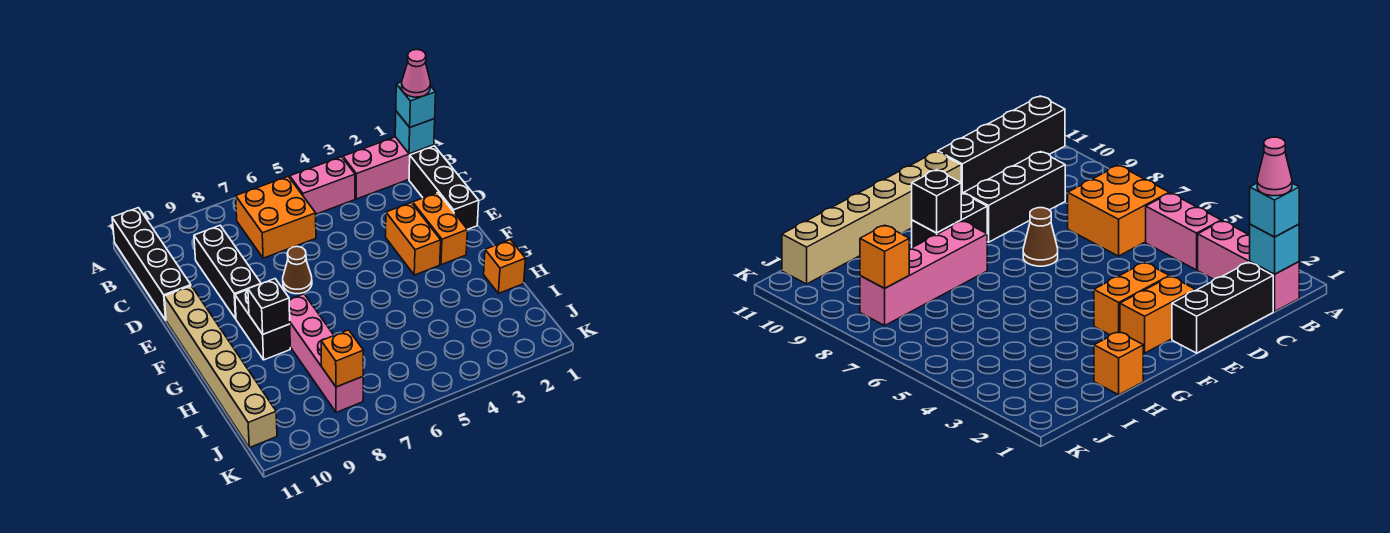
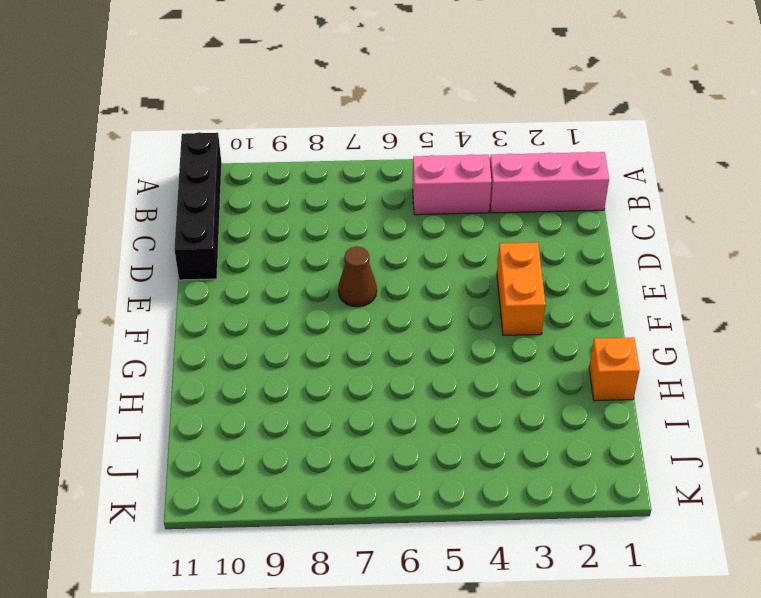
none -> orange brick B6:C7 level 1
none -> black brick C1:E1 level 1
none -> black brick C9:E9 level 1

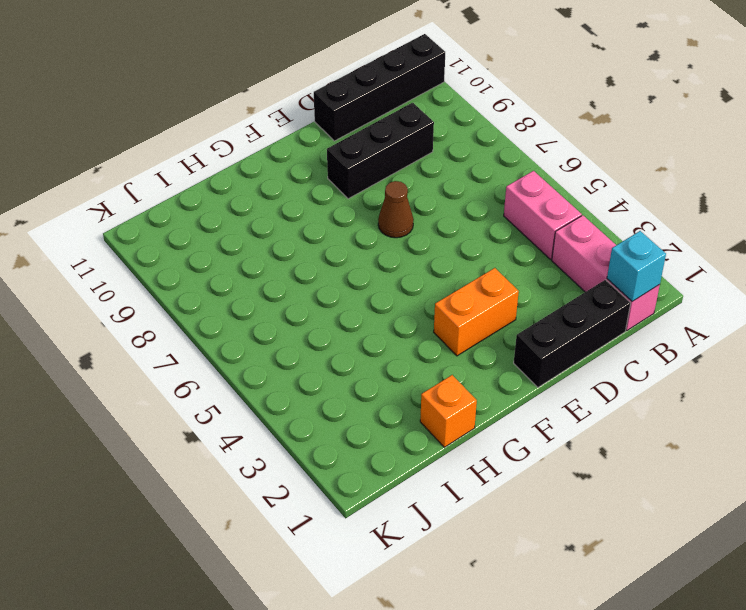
none -> orange brick B6:C7 level 1
none -> orange brick E2:F2 level 1
none -> tan brick E11:J11 level 1

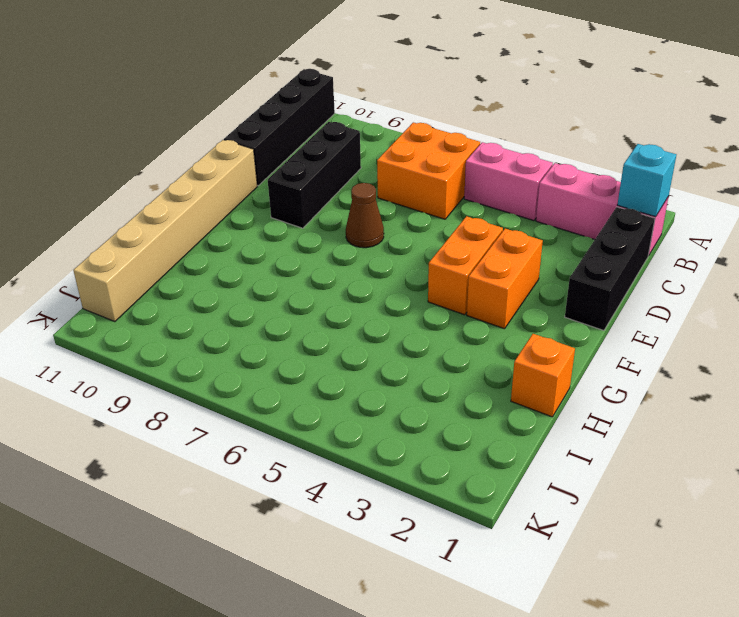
orange brick E4:F4 level 1 -> orange brick E2:F2 level 1
none -> black brick F9:G9 level 1
none -> pink brick G8:J8 level 1
none -> black brick G9 level 2

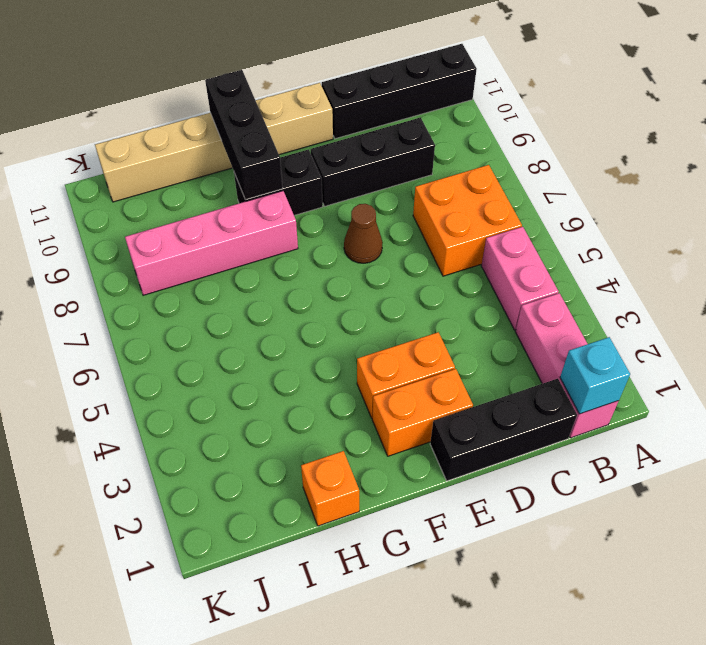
black brick G9:G11 level 2 -> black brick G9 level 2
none -> orange brick J8 level 2
none -> cyan brick B1 level 3
none -> pink cone B1 level 4

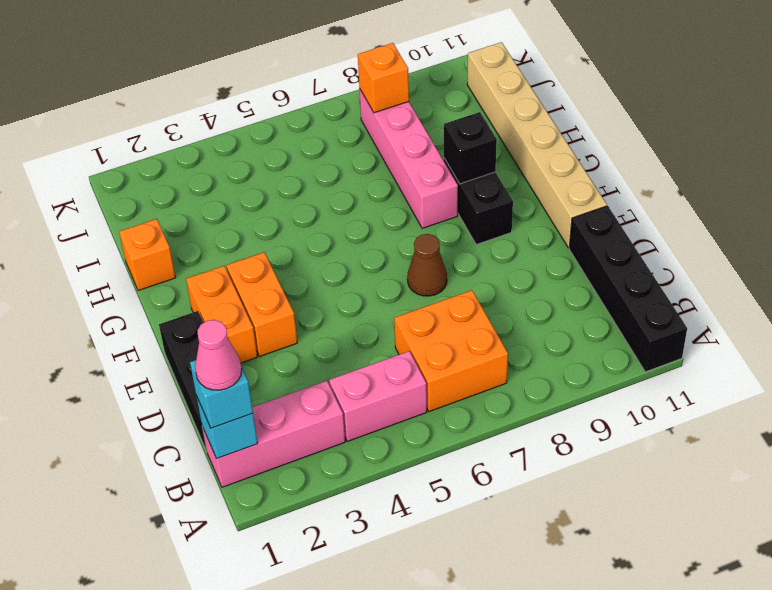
none -> black brick C9:E9 level 1

